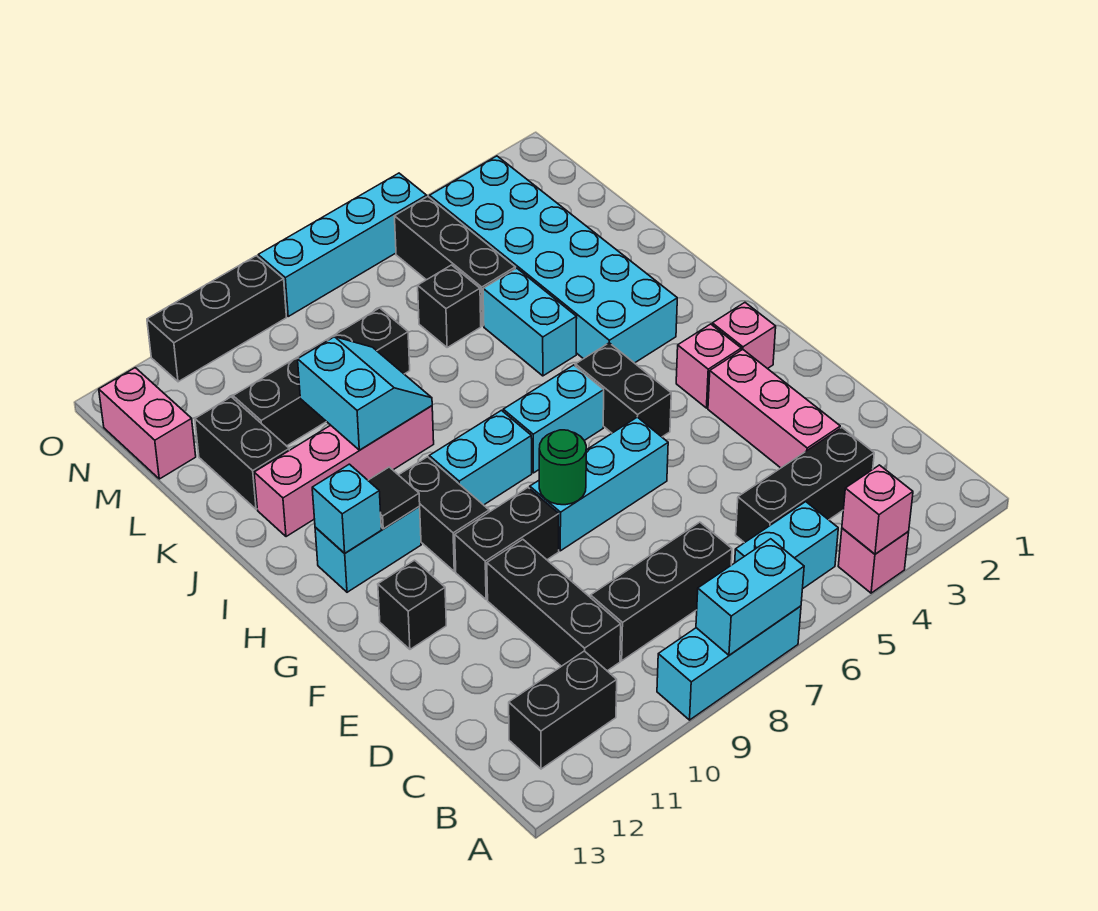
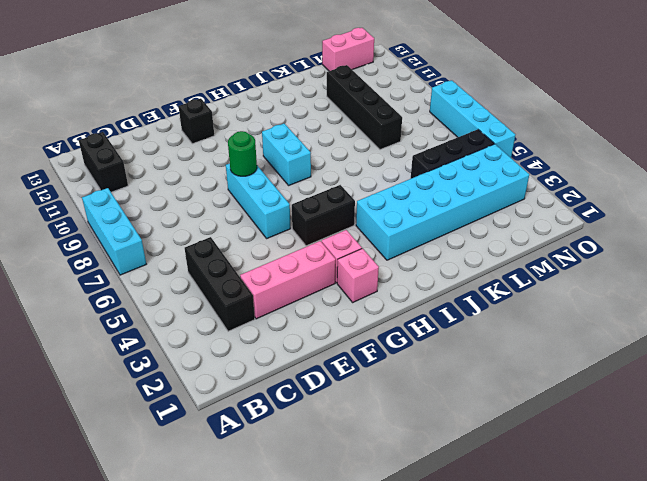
none -> pink brick A4 level 1
none -> cyan brick B5:B6 level 1
none -> black brick C7:C9 level 1
none -> black brick C10:E10 level 1

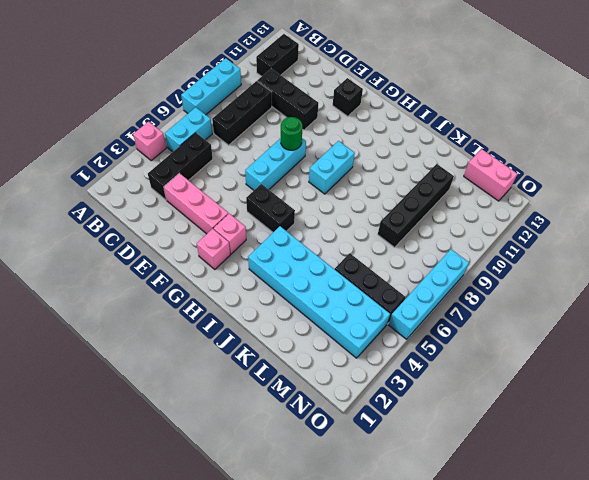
none -> black brick F9:F10 level 1
none -> black brick G10:H10 level 1
none -> cyan brick H6:H7 level 1
none -> cyan brick H11:H12 level 1

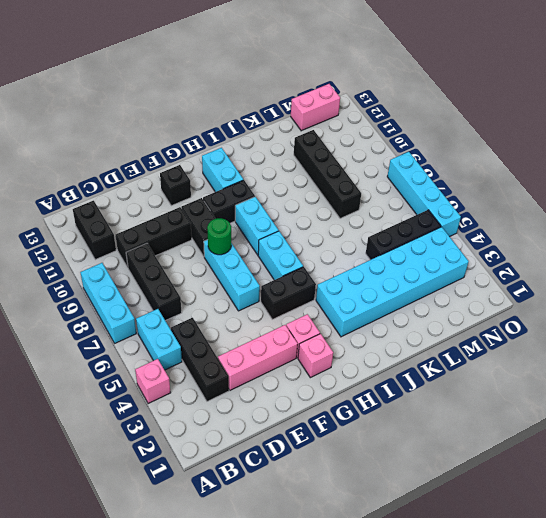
none -> cyan brick J5:K5 level 1
none -> pink brick J9:J12 level 1
none -> black brick K12:L12 level 1
none -> black brick L6 level 1

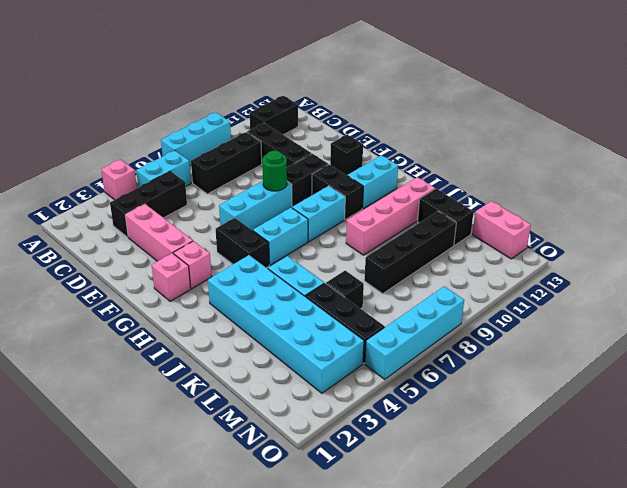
none -> black brick O9:O11 level 1
none -> pink brick A4 level 2
none -> cyan brick A7:A8 level 2
none -> black tile H11 level 2

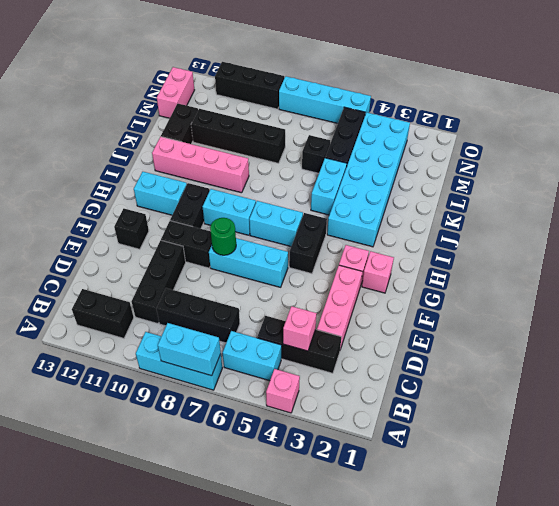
pink brick C4 level 2 -> pink brick A4 level 2
none -> black tile H11 level 2
none -> cyan brick H12 level 2
none -> cyan slope J9:K10 level 2 top 10

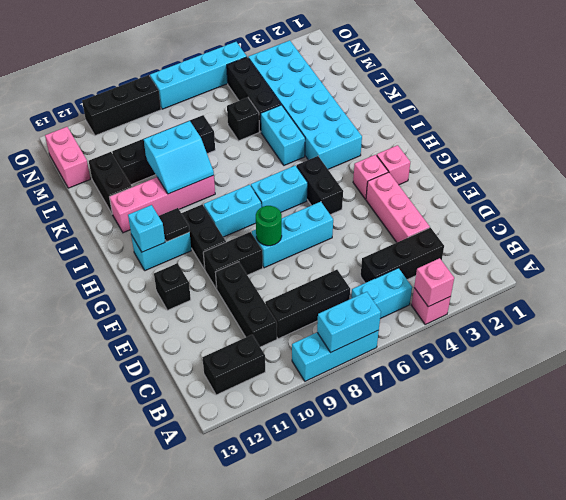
cyan slope J9:K10 level 2 top K -> cyan slope J9:K10 level 2 top 10

